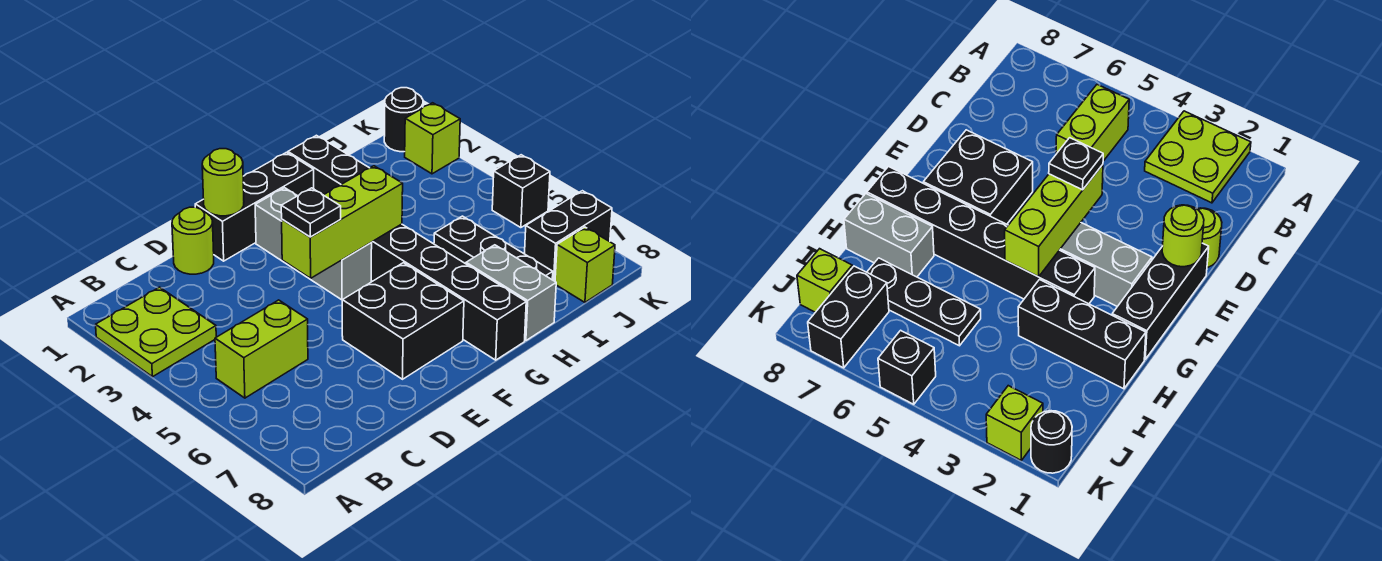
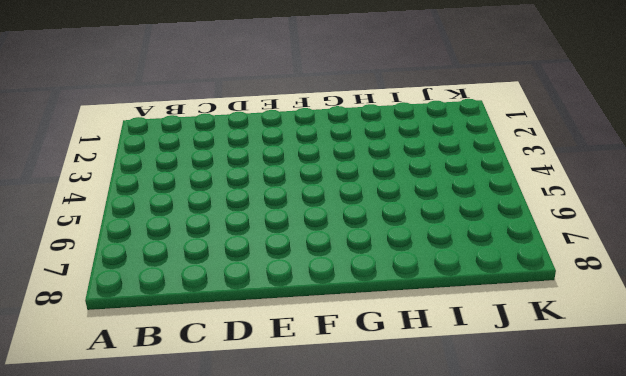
none -> lime plate A2:B3 level 1
none -> lime brick B5:C5 level 1
none -> lime round brick D1 level 1

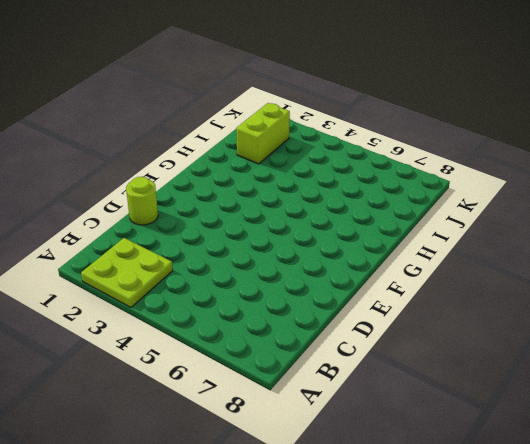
lime brick I2:J2 level 1 -> lime brick B5:C5 level 1
none -> black brick E1:G1 level 1
none -> black brick E6:F7 level 1
none -> grey brick F2:F4 level 1

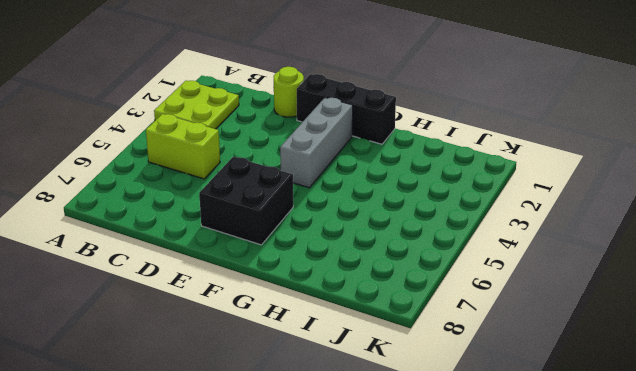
none -> black brick G3:G8 level 1
none -> black brick H1:H3 level 1
none -> grey brick H7:H8 level 1

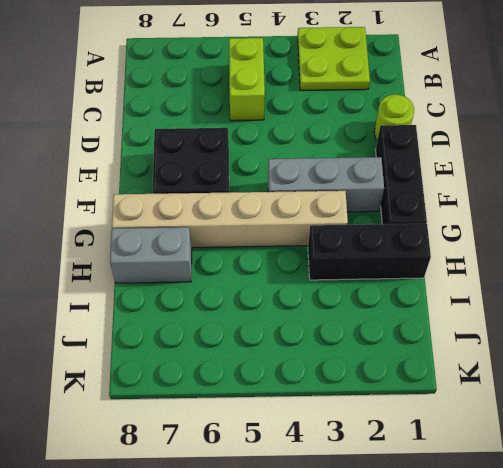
tan brick G3:G8 level 1 -> black brick G3:G8 level 1
none -> black plate I5:I7 level 1
none -> black brick J7:K7 level 1
none -> lime brick J8 level 1

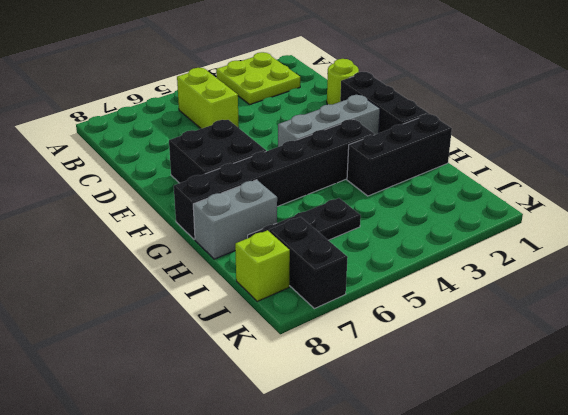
none -> black round brick K1 level 1
none -> lime brick K2 level 1
none -> black brick K5 level 1

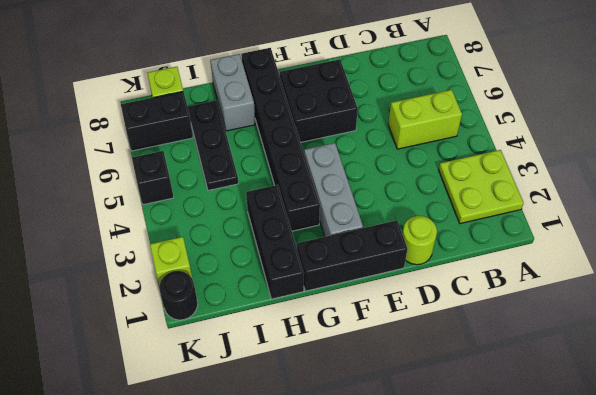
none -> lime round brick E1 level 2
none -> lime brick E4:G4 level 2
none -> black plate E4 level 3

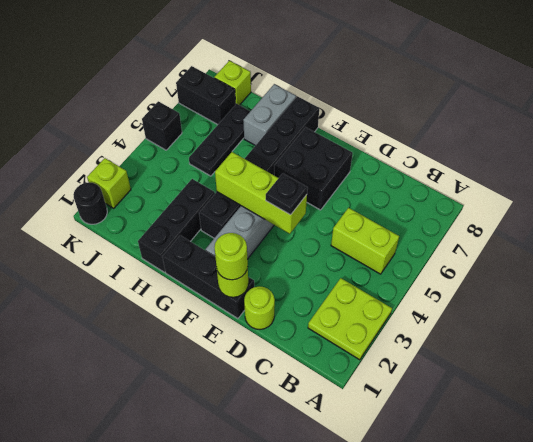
lime round brick E1 level 3 -> none

